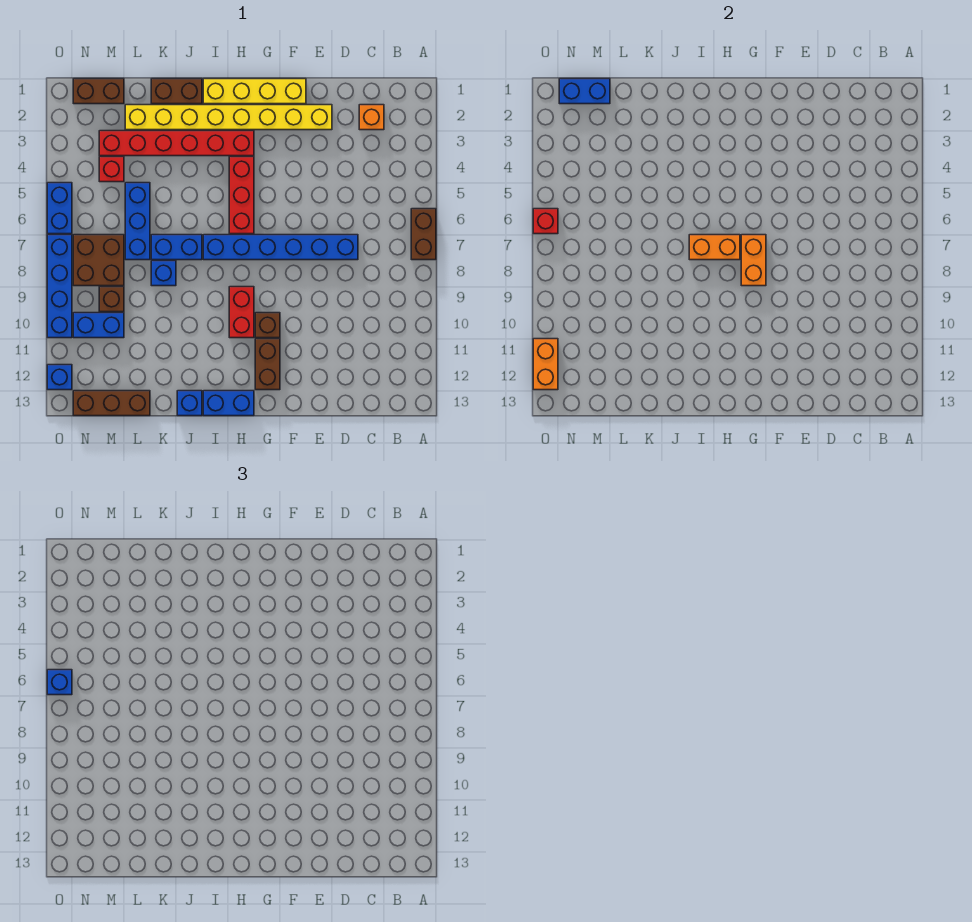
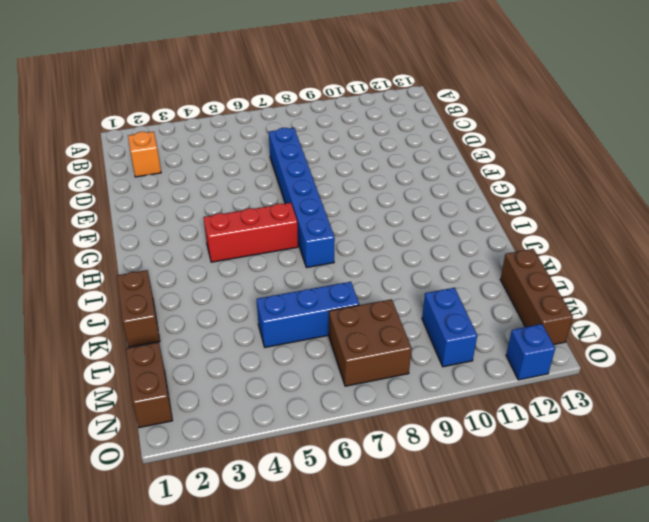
none -> brown brick A6:A7 level 1
none -> yellow brick E2:L2 level 1
none -> yellow brick F1:I1 level 1
none -> brown brick G10 level 1

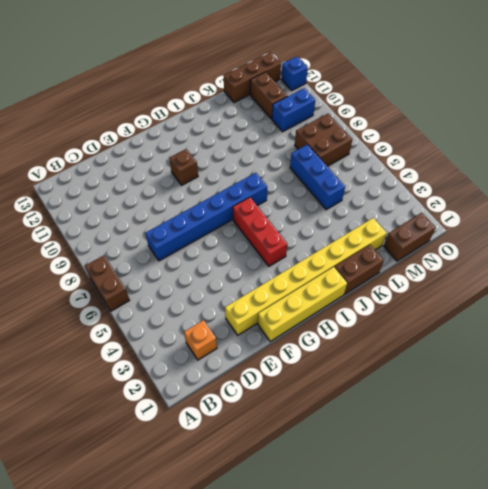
brown brick M11:M12 level 1 -> brown brick G11:G12 level 1
none -> red brick H3:M3 level 1
none -> red brick H9:H10 level 1
none -> blue brick H13:I13 level 1
none -> blue brick J7:K7 level 1

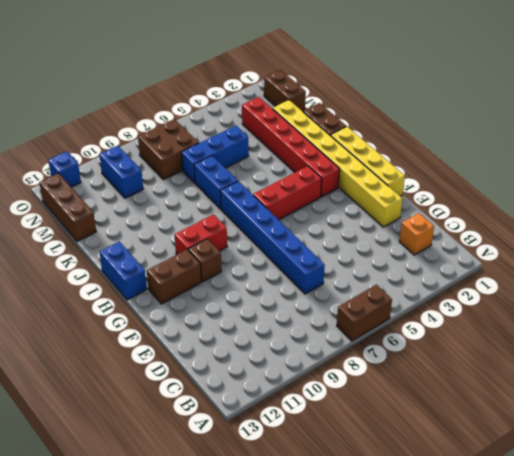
none -> blue brick J13 level 1
none -> blue brick K8 level 1
none -> red brick M4 level 1
none -> brown brick M9 level 1

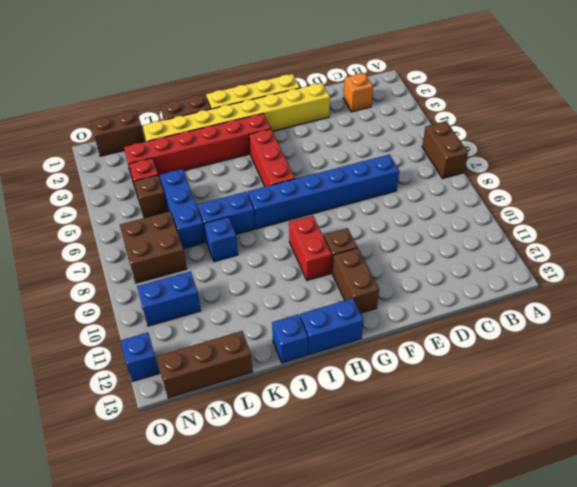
brown brick M5 level 1 -> brown brick M9 level 1
none -> blue brick O5:O6 level 1
none -> blue brick O7:O10 level 1
none -> orange brick G7:G8 level 2
none -> orange brick H7:I7 level 2

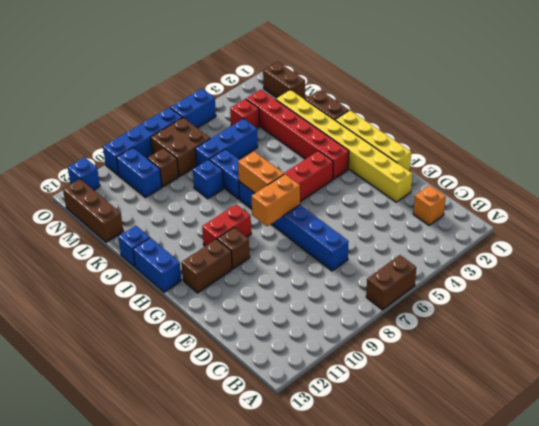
none -> blue brick M1:N1 level 2
none -> red brick O6 level 2
none -> orange brick O11:O12 level 2
none -> blue brick O6 level 3

